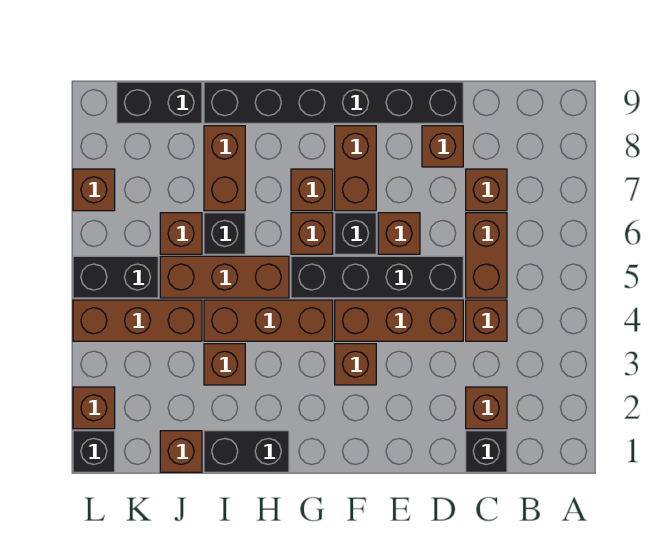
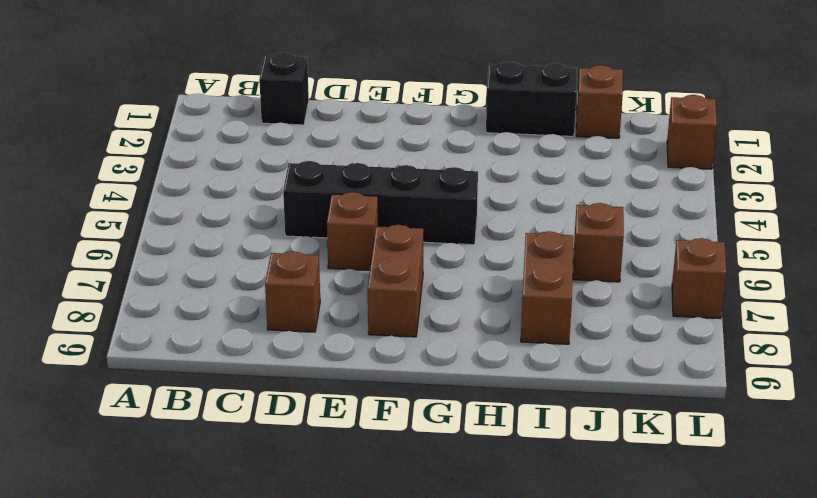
none -> brown brick C2 level 1
none -> brown brick C4 level 1
none -> brown brick C5:C6 level 1

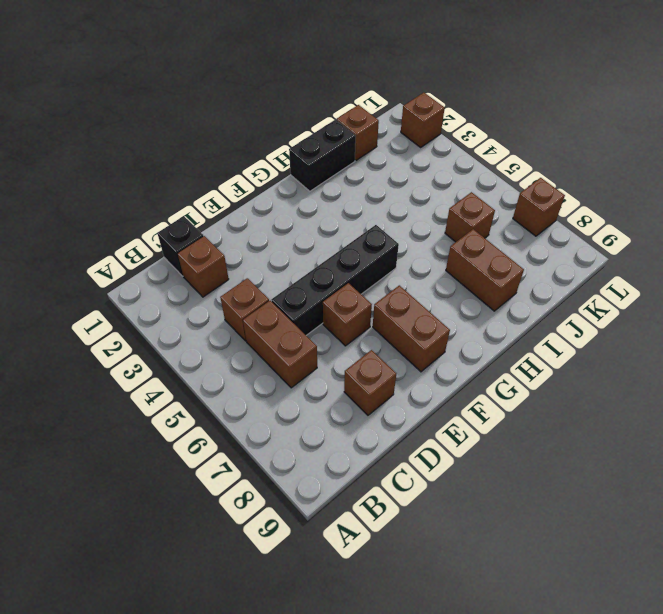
none -> brown brick C7 level 1
none -> brown brick D4:F4 level 1
none -> black brick D9:I9 level 1

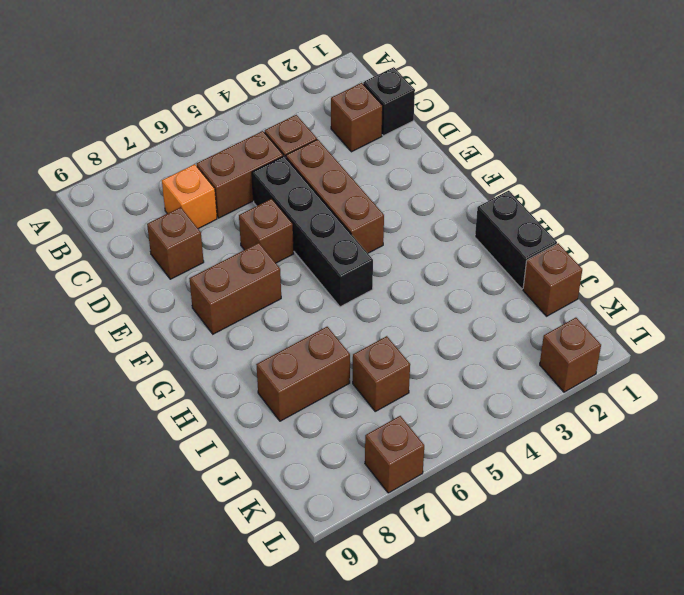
orange brick C7 level 1 -> brown brick C7 level 1
none -> black brick D9:I9 level 1
none -> brown brick F3 level 1
none -> black brick F6 level 1

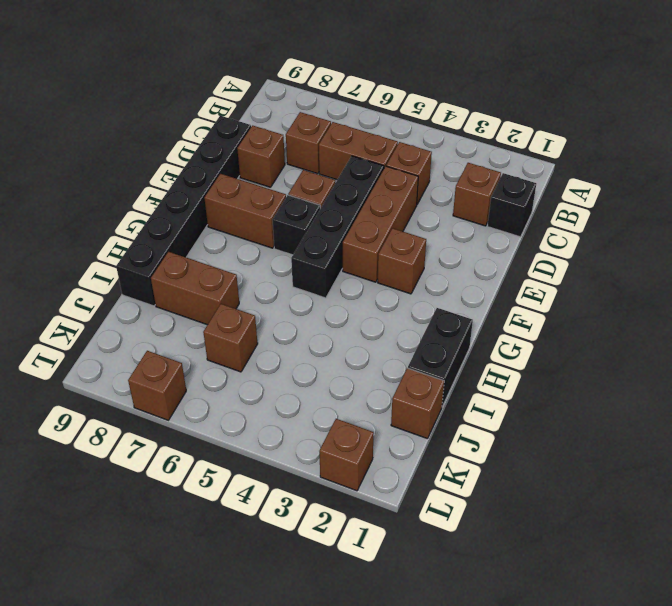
none -> brown brick G4:I4 level 1
none -> brown brick G6 level 1
none -> brown brick G7 level 1

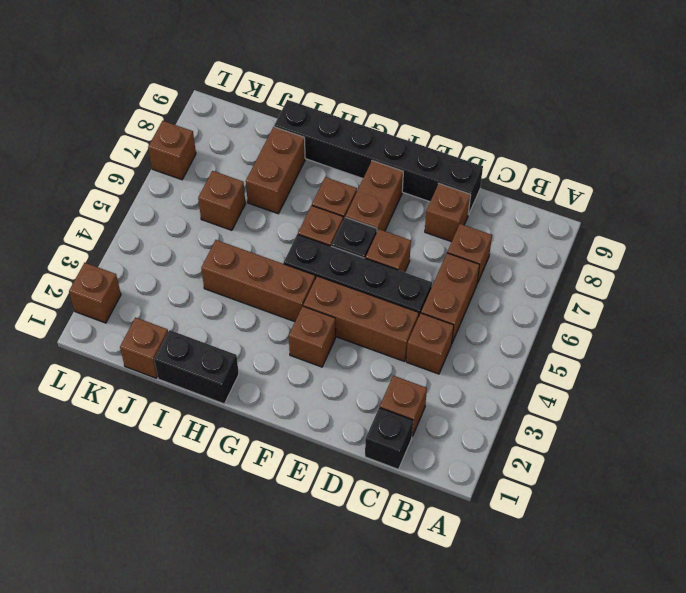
none -> brown brick H5:J5 level 1
none -> brown brick I3 level 1
none -> black brick I6 level 1

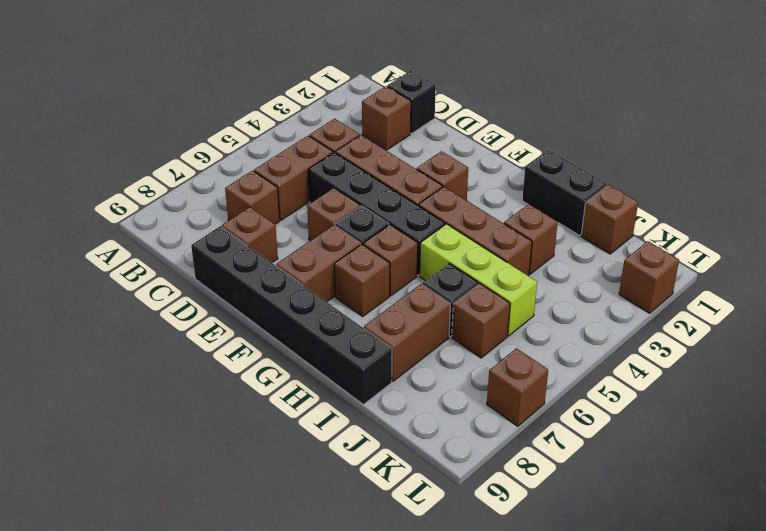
lime brick H5:J5 level 1 -> brown brick H5:J5 level 1
none -> brown brick J4:L4 level 1
none -> black brick J9:K9 level 1
none -> black brick K5:L5 level 1

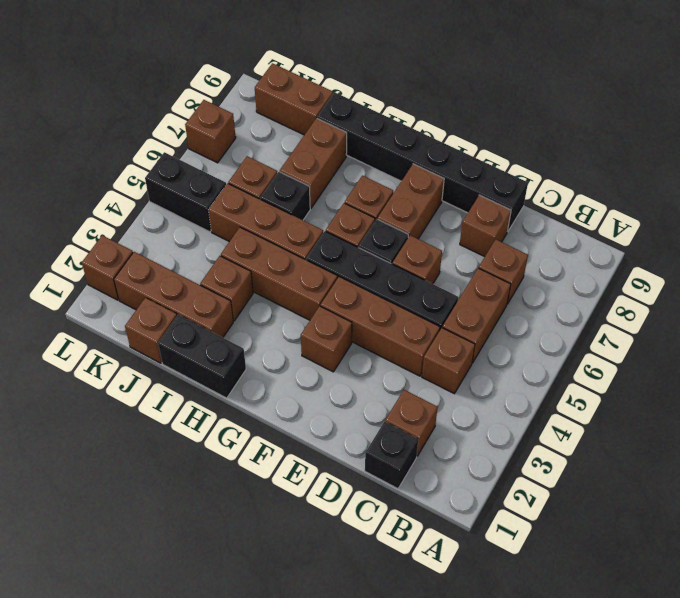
brown brick I2:K2 level 1 -> brown brick J4:L4 level 1
brown brick J9:K9 level 1 -> black brick J9:K9 level 1
none -> black brick L1 level 1

